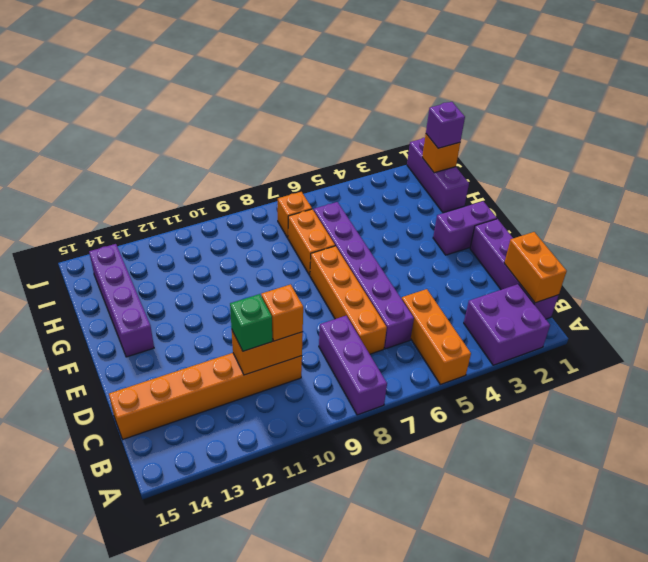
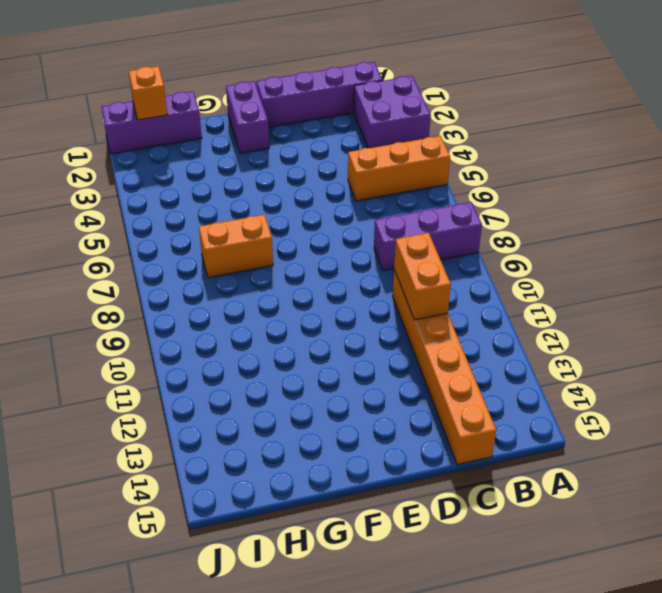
none -> purple brick C6:H6 level 1
none -> orange brick C7:F7 level 1
none -> purple brick F14:I14 level 1

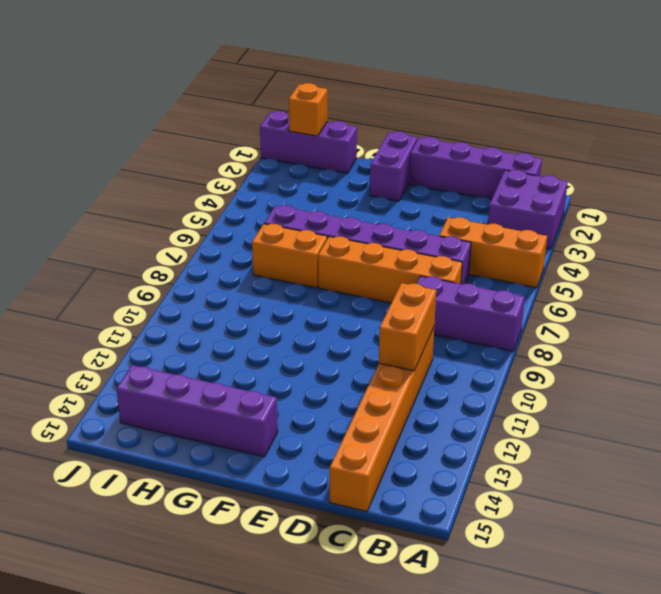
none -> orange brick I7 level 1
none -> orange brick B1:C1 level 2
none -> orange brick C10 level 3

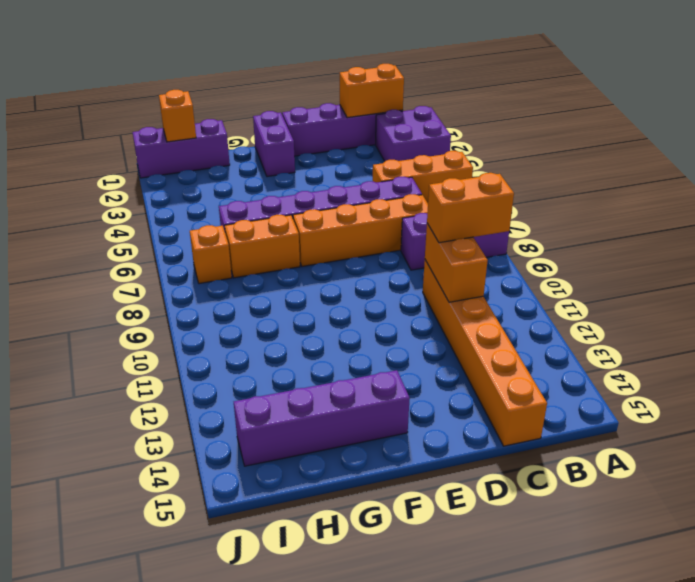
orange brick B10:C10 level 3 -> orange brick C10 level 3
none -> green brick C11 level 3
none -> purple brick I1 level 3

